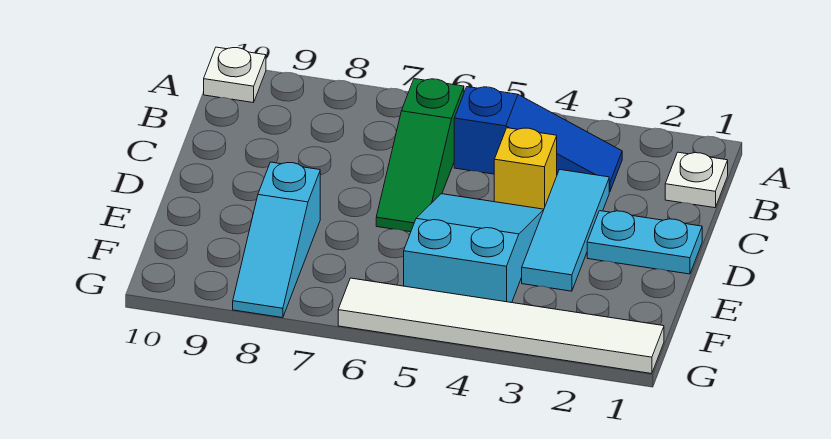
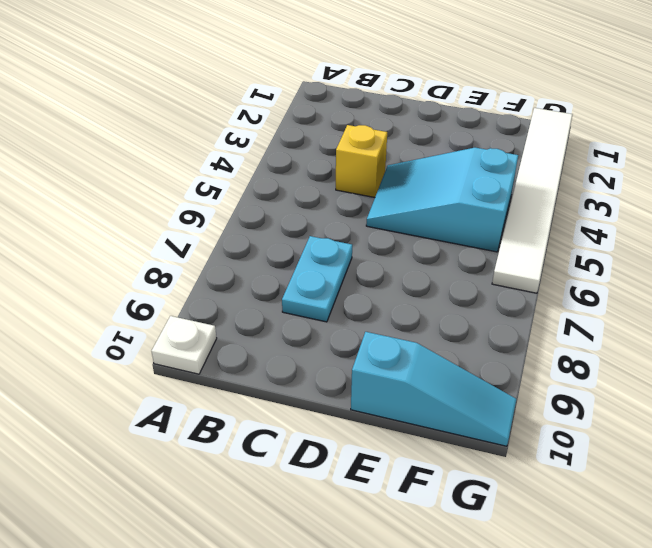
cyan plate C7:C8 level 1 -> cyan plate D1:D2 level 1
cyan slope E10:G10 level 1 top E -> cyan slope E8:G8 level 1 top E
none -> white plate B1 level 1
none -> blue slope B3:B5 level 1 top 5

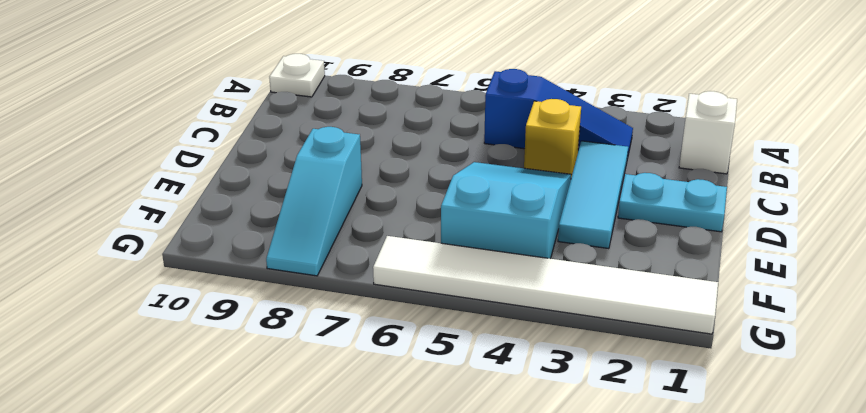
white brick B1 level 1 -> white plate B1 level 1
none -> green slope B6:D6 level 1 top B

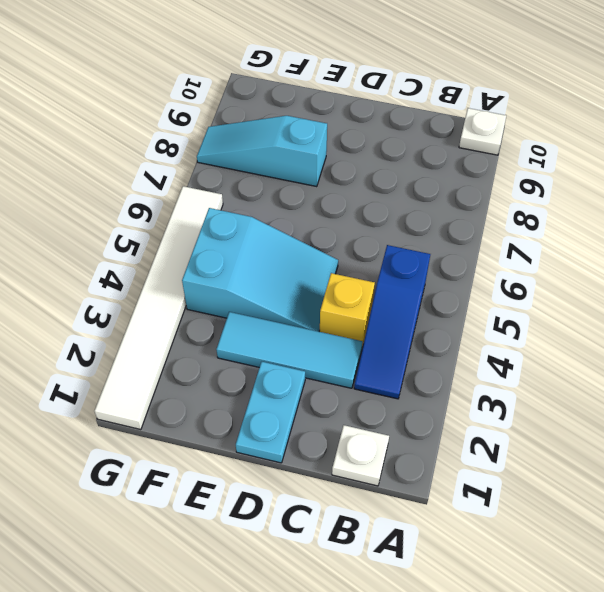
none -> green slope B6:D6 level 1 top B

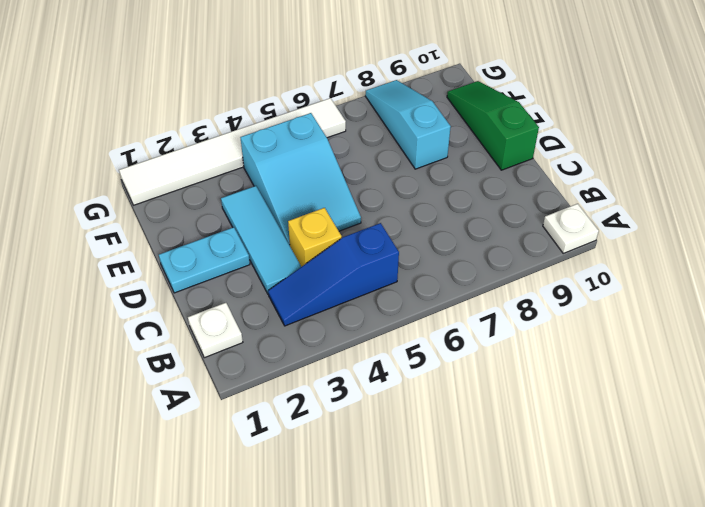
green slope D10:F10 level 1 top D -> green slope B6:D6 level 1 top B

